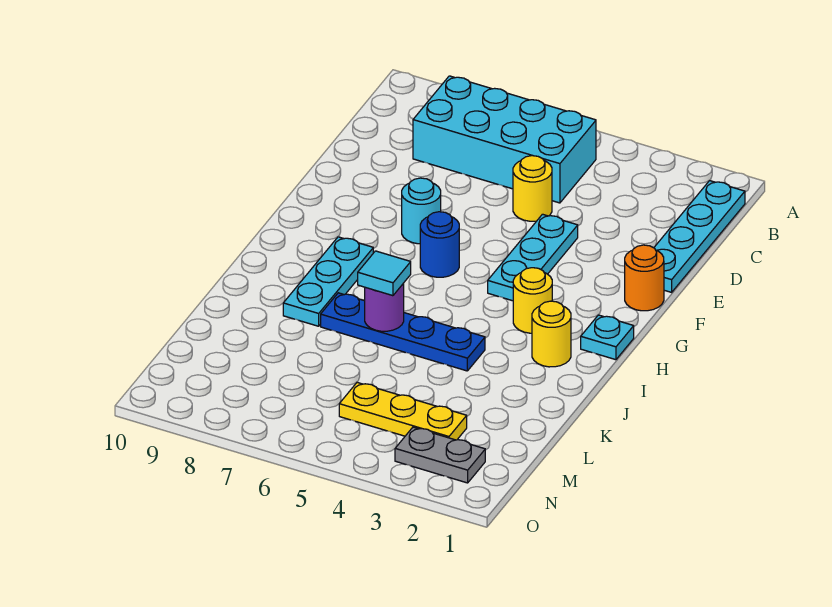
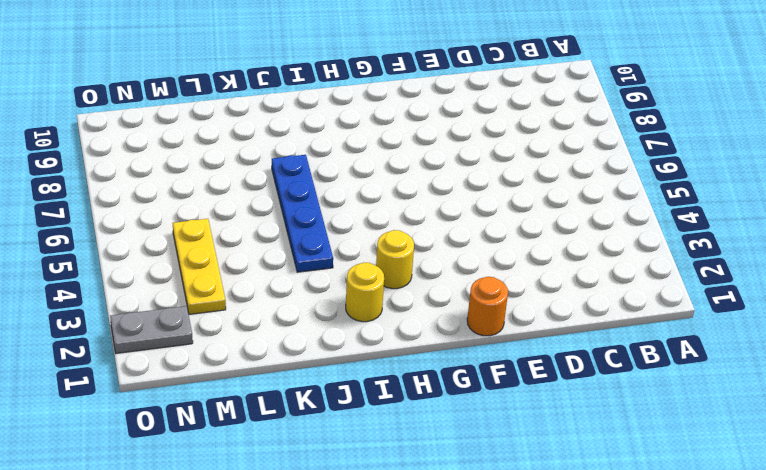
grey plate N2:O2 level 1 -> grey plate N2:N3 level 1
none -> cyan plate B1:E1 level 1
none -> cyan brick B5:C8 level 1
none -> yellow round brick D5 level 1

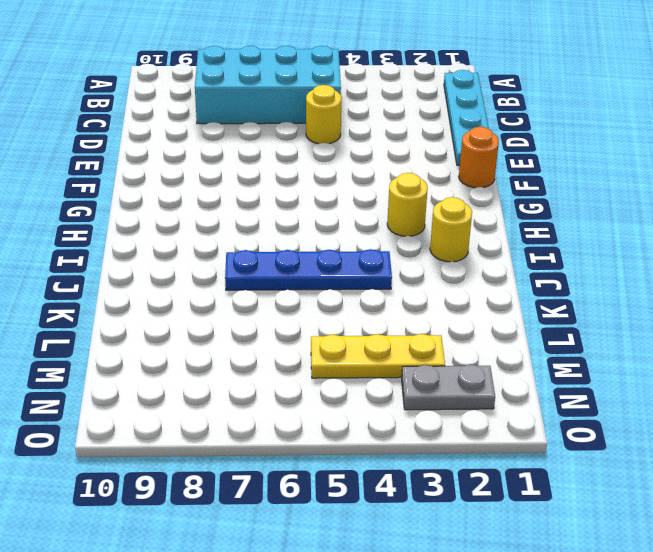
none -> cyan plate E4:G4 level 1
none -> cyan round brick F7 level 1
none -> blue round brick G6 level 1

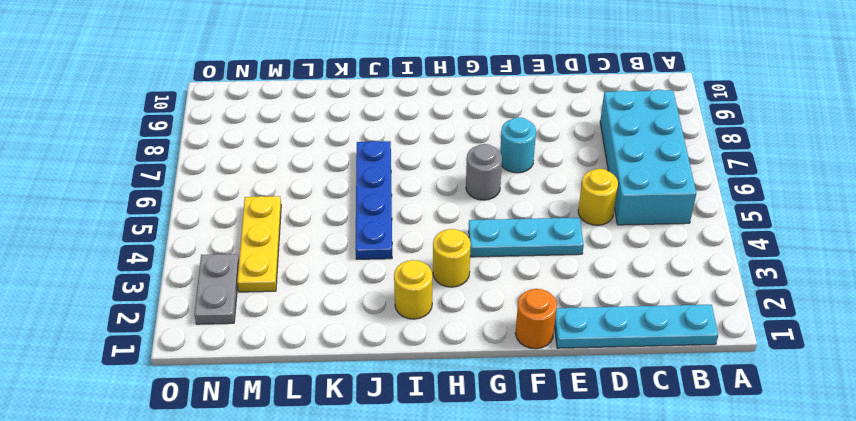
grey round brick G6 level 1 -> blue round brick G6 level 1
none -> cyan plate H1 level 1
none -> cyan plate H8:J8 level 1
none -> purple round brick J6 level 2

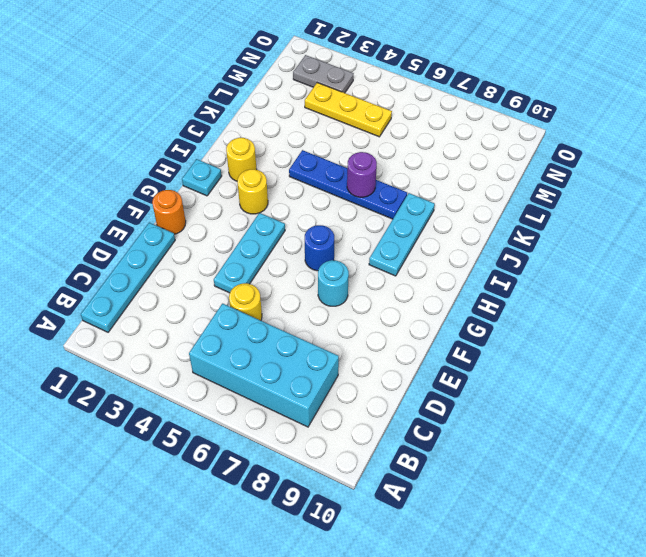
none -> cyan tile J6 level 3

